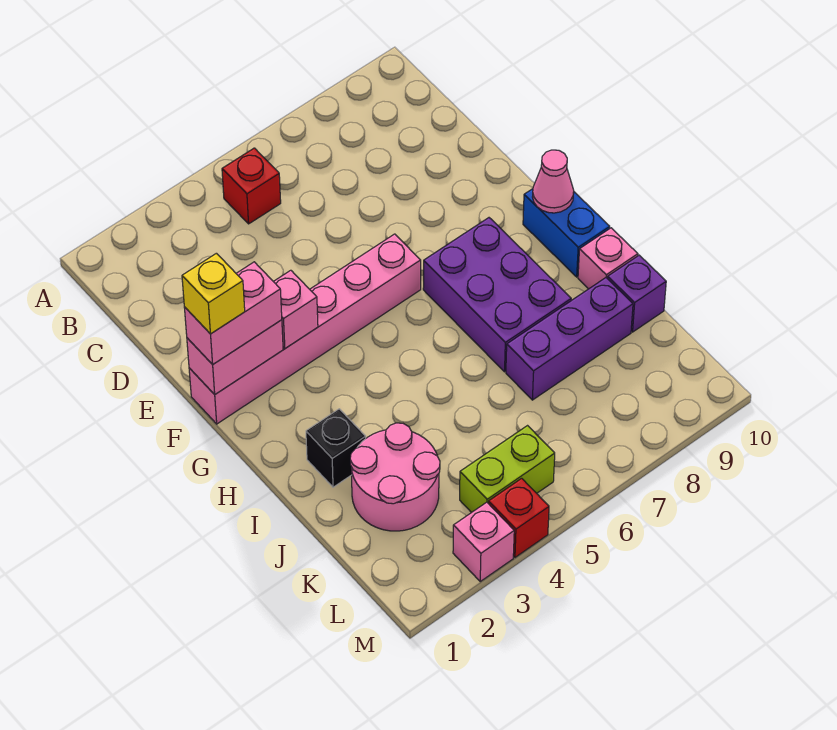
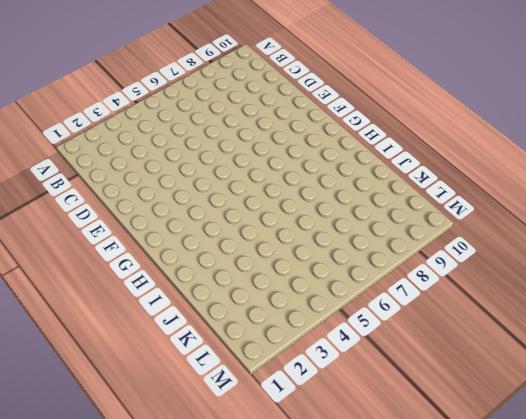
none -> red brick B5 level 1
none -> pink brick F1:F6 level 1
none -> purple brick G7:I8 level 1

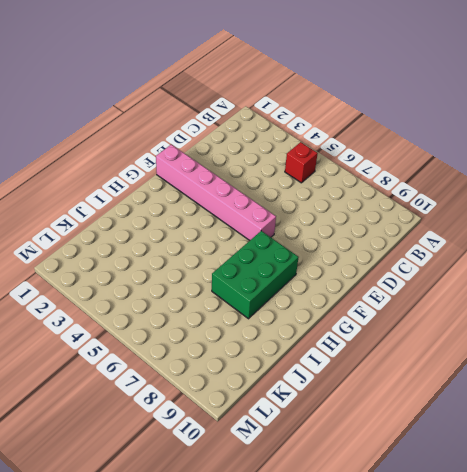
green brick G7:I8 level 1 -> purple brick G7:I8 level 1
none -> blue brick G10:H10 level 1
none -> black brick I2 level 1
none -> pink brick I10 level 1

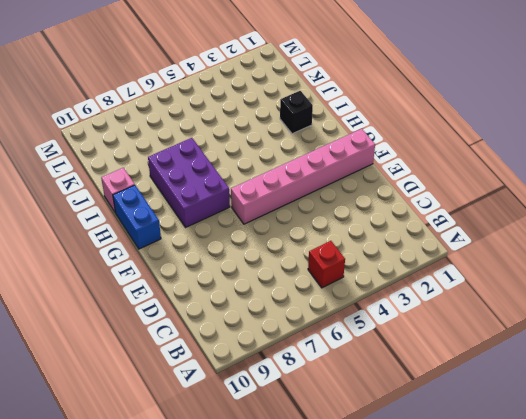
none -> pink round brick J2:K3 level 1
none -> purple brick J7:J9 level 1
none -> purple brick J10 level 1

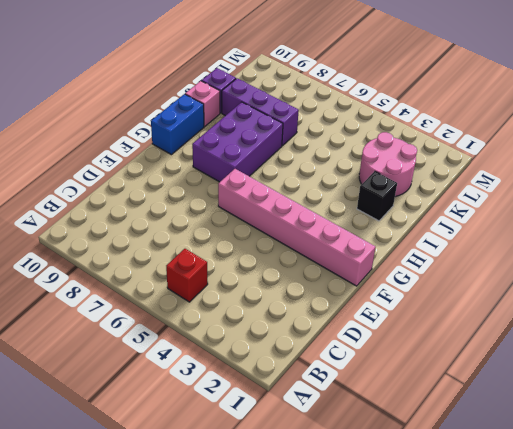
none -> lime brick L4:L5 level 1
none -> pink brick M3 level 1
none -> red brick M4 level 1

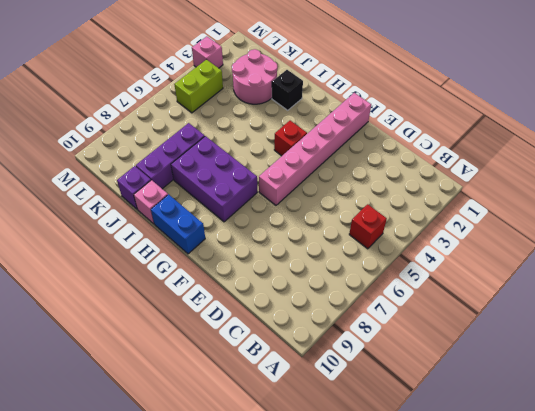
red brick G4 level 1 -> red brick M4 level 1
none -> pink brick F1:F2 level 2
none -> pink brick F3 level 2
none -> pink cone G10 level 2

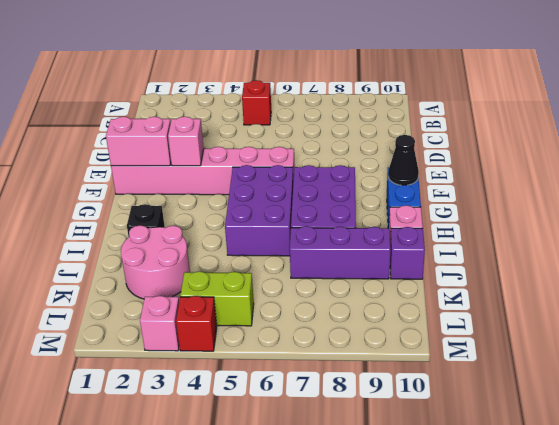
purple brick G5:I6 level 1 -> none
black cone G10 level 2 -> pink cone G10 level 2
none -> pink brick F1:F2 level 3
none -> yellow brick F1 level 4

